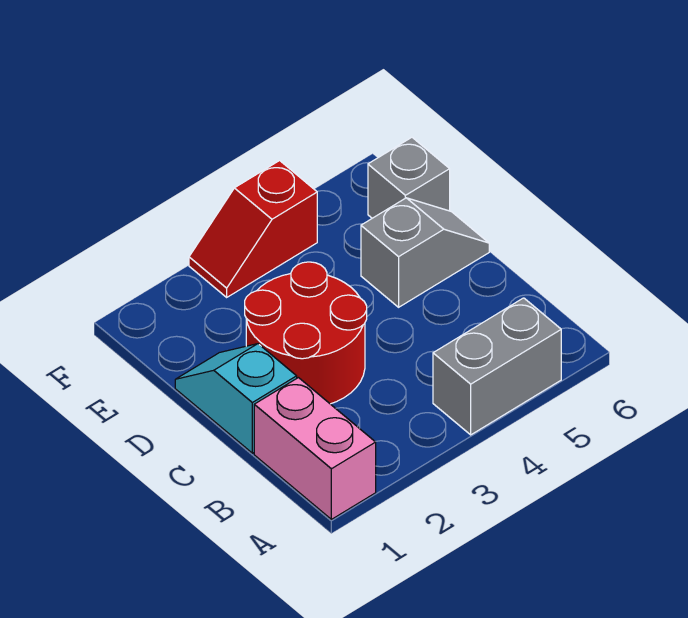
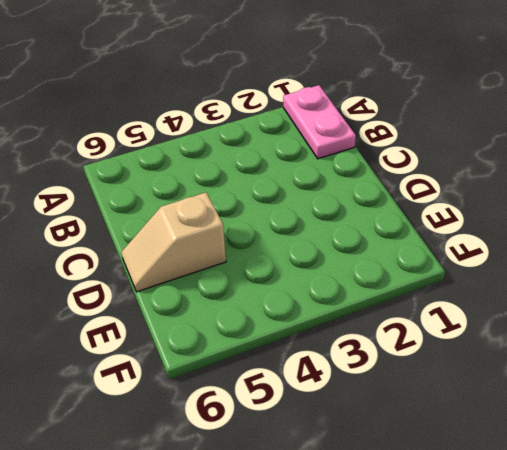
pink plate A1:B1 level 1 -> pink brick A1:B1 level 1
tan slope D5:D6 level 1 top 5 -> grey slope D5:D6 level 1 top 5
none -> grey brick A4:A5 level 1
none -> cyan slope C1:D1 level 1 top C

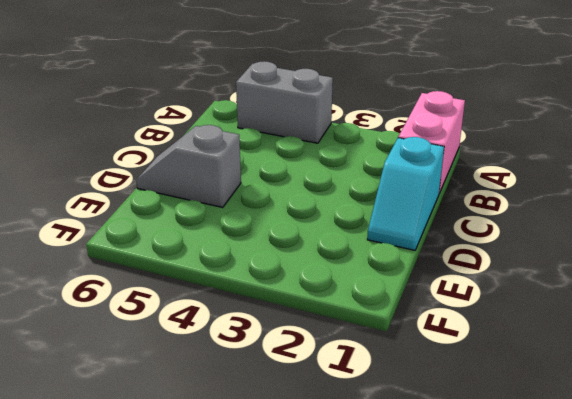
none -> red round brick C2:D3 level 1
none -> grey brick E6 level 1

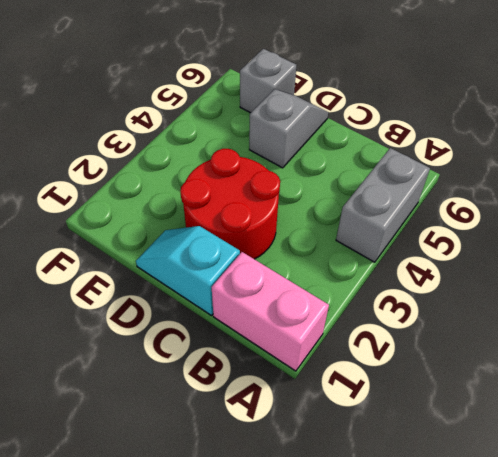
none -> red slope F3:F4 level 1 top 4

